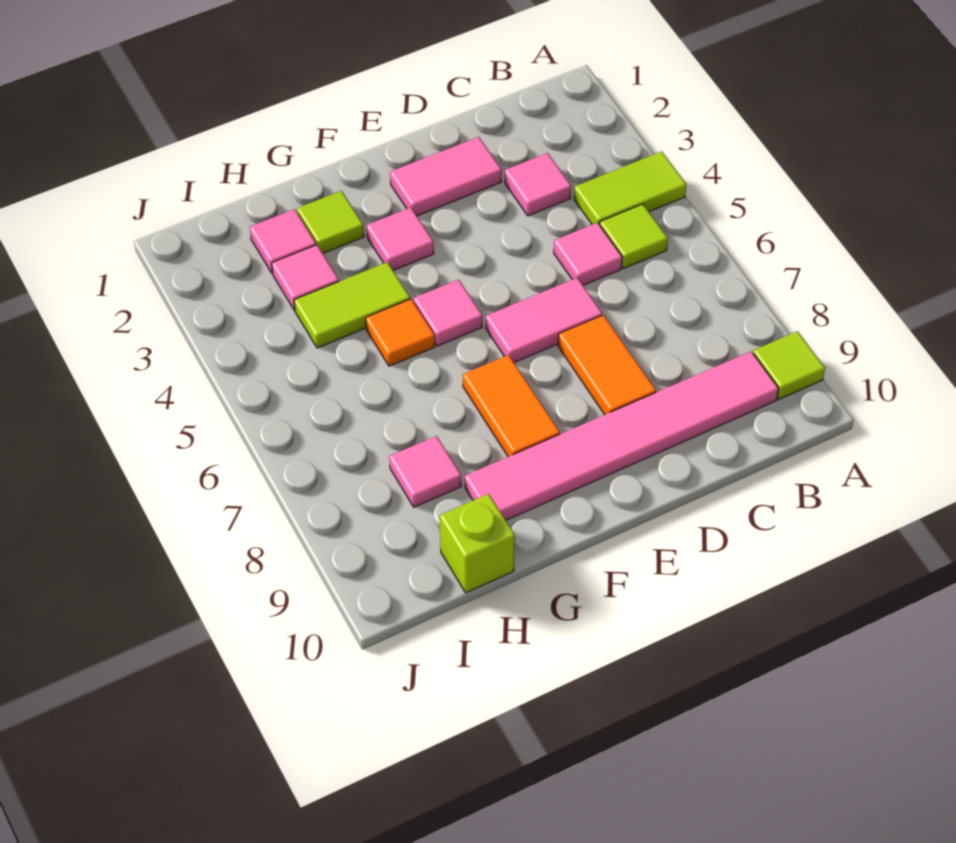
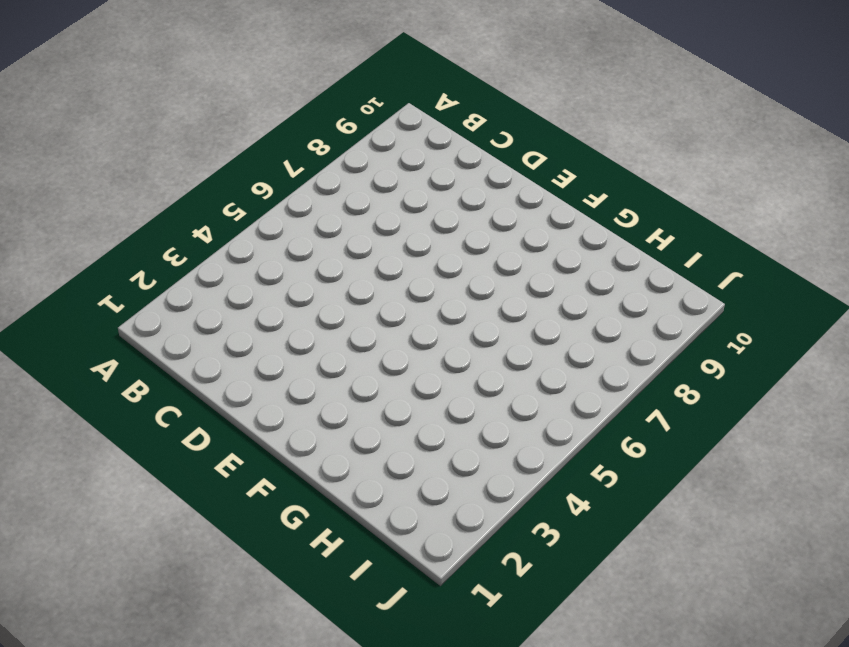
none -> lime tile A4:B4 level 1
none -> lime tile A9 level 1
none -> lime tile B5 level 1

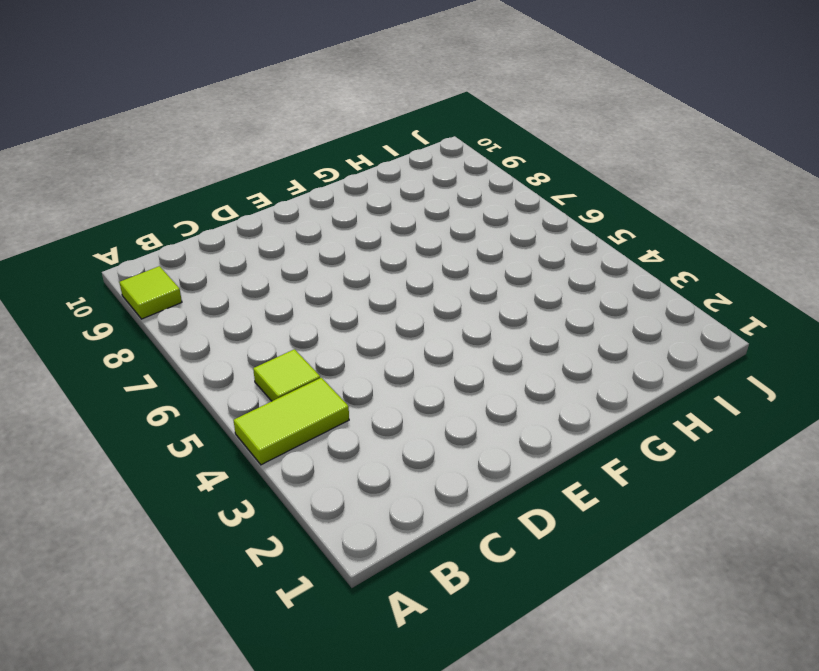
none -> pink tile B9:G9 level 1
none -> pink tile C3 level 1
none -> pink tile C5 level 1

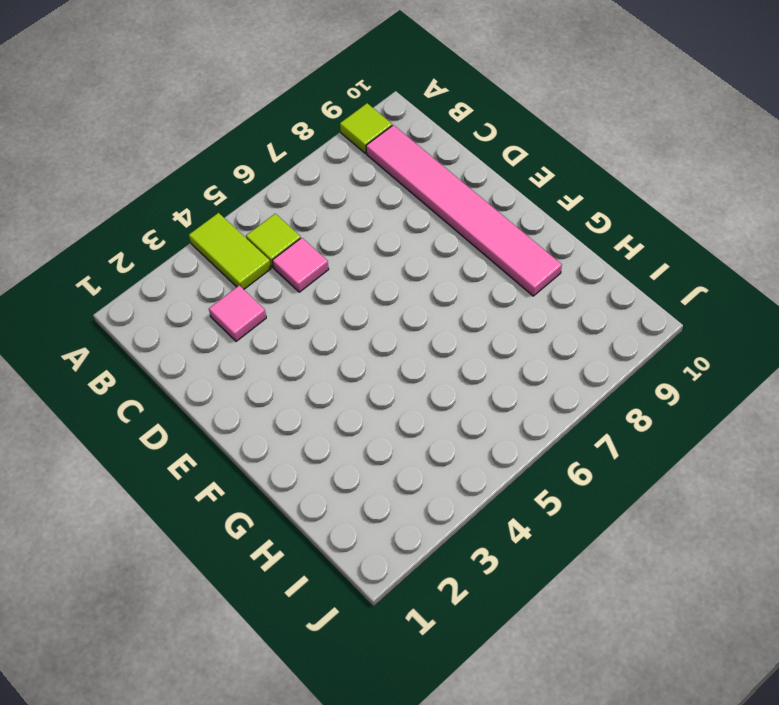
none -> pink tile D2:E2 level 1
none -> pink tile D6:E6 level 1
none -> orange tile D7:D8 level 1

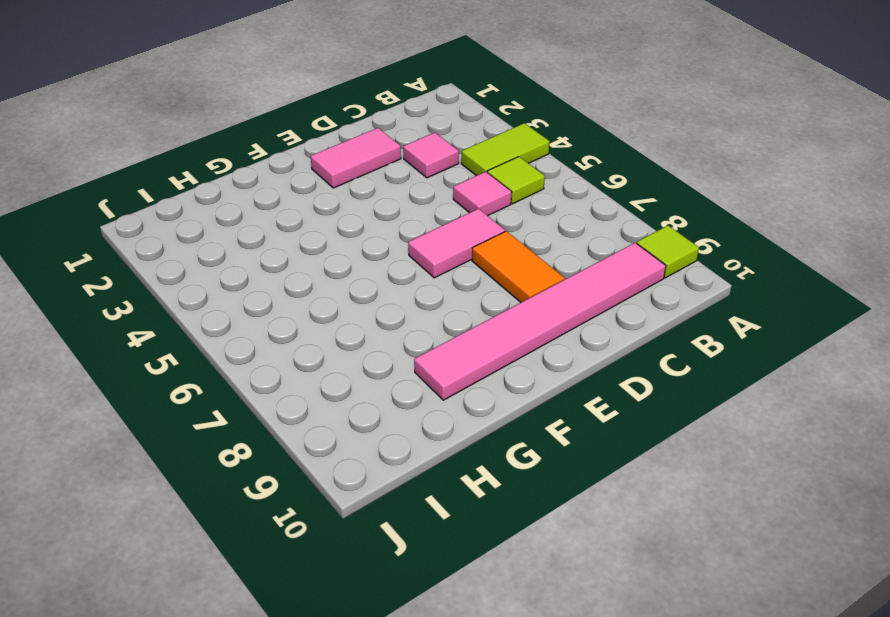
none -> pink tile F3 level 1
none -> pink tile F5 level 1
none -> orange tile F7:F8 level 1

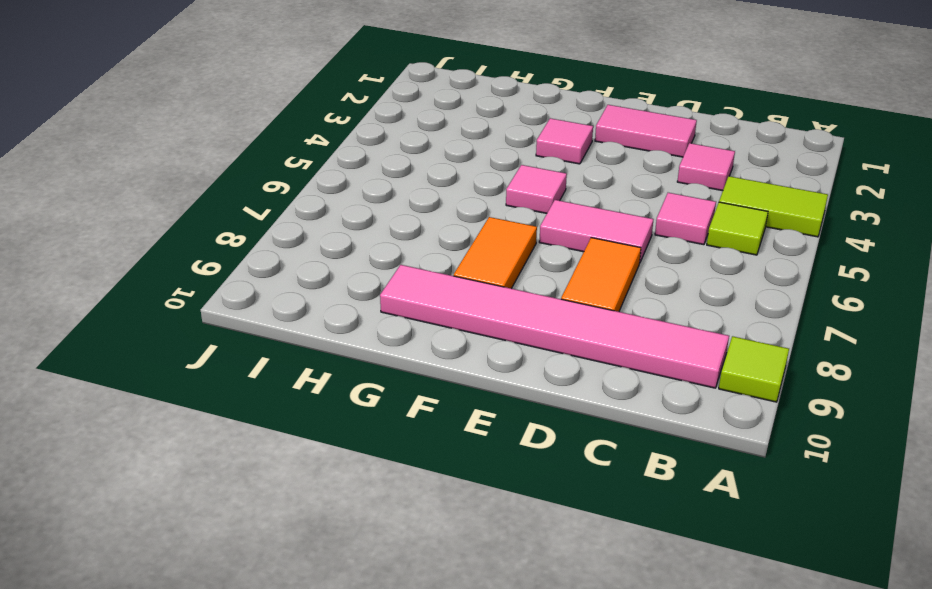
none -> lime tile G2 level 1
none -> lime tile G4:H4 level 1
none -> orange tile G5 level 1

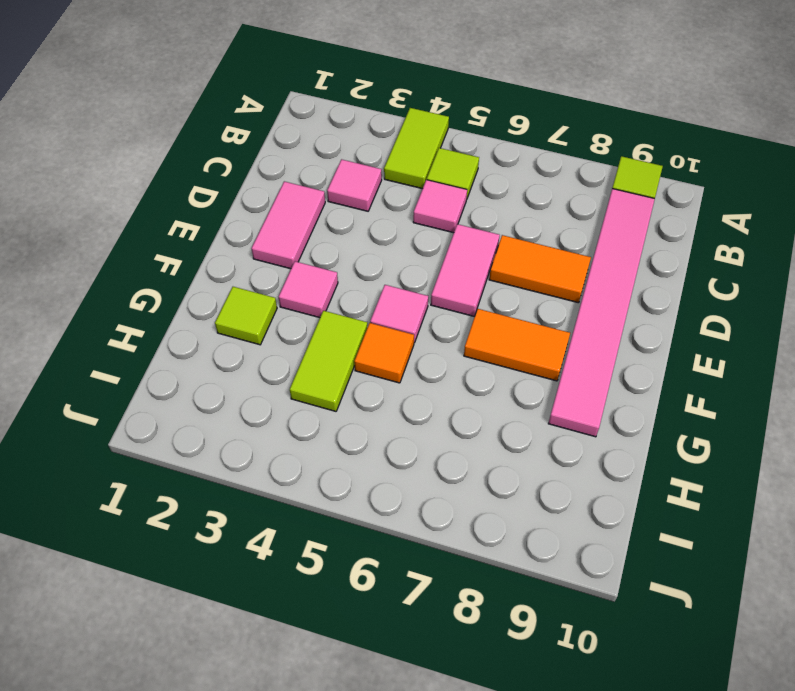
none -> pink tile H2 level 1
none -> pink tile H3 level 1
none -> pink tile H8 level 1

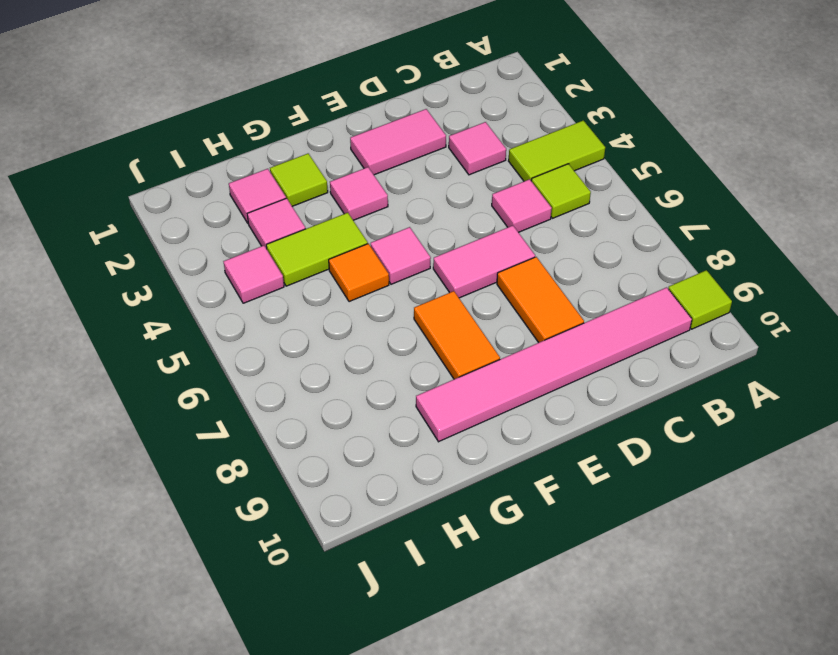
pink tile I4 level 1 -> pink tile H8 level 1
none -> lime brick H10 level 1

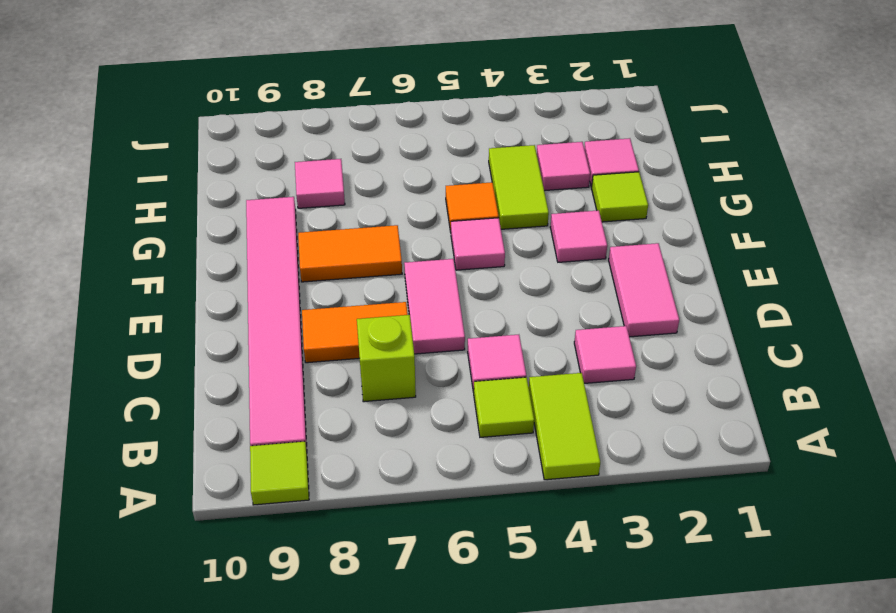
lime brick C7 level 1 -> lime brick H10 level 1

